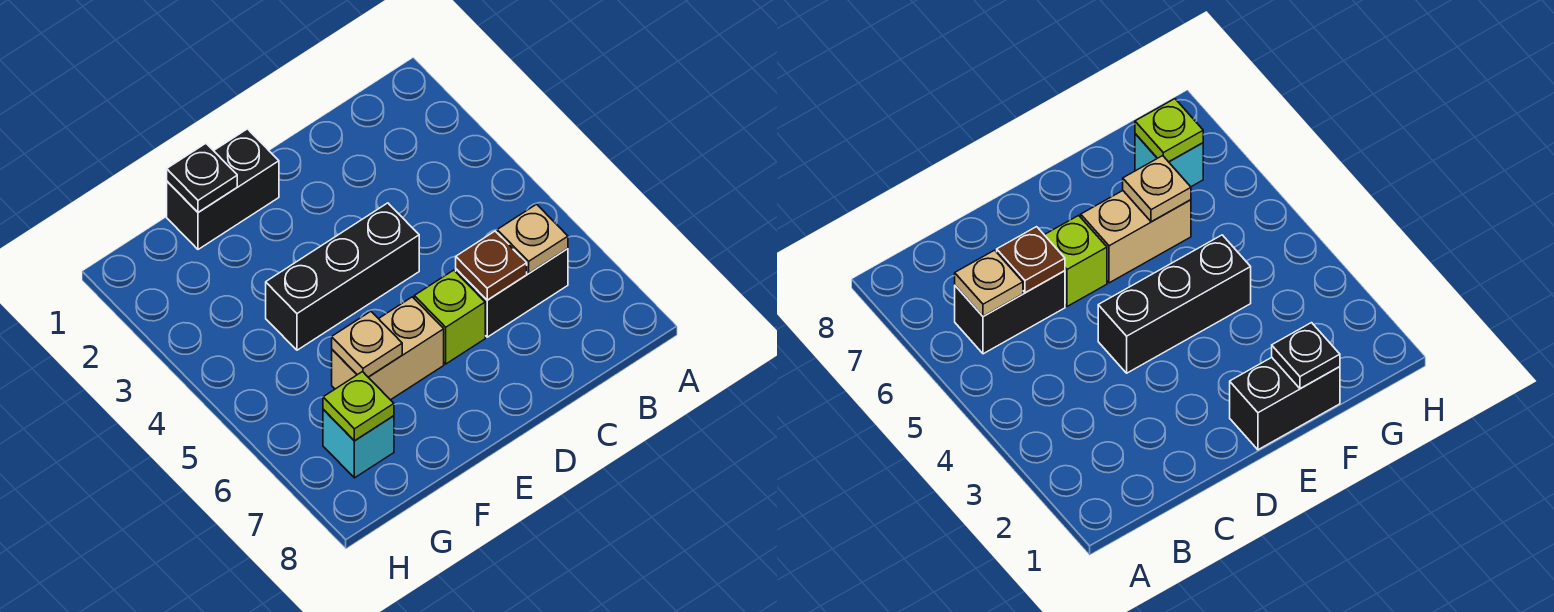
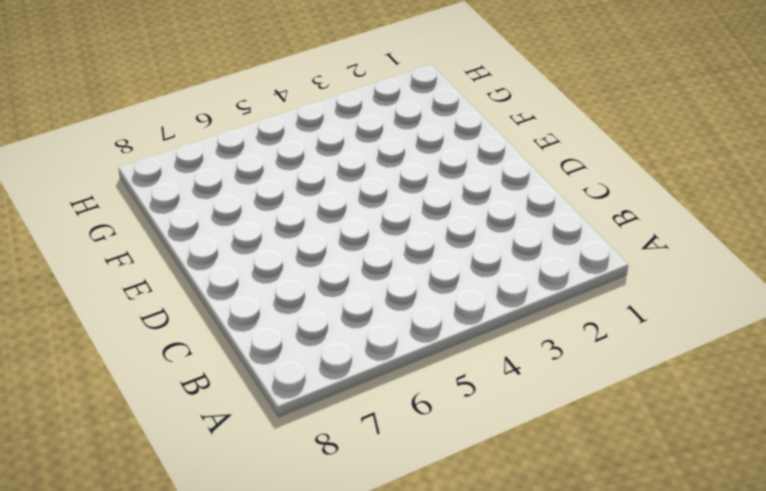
none -> black brick B6:C6 level 1
none -> black brick D4:F4 level 1

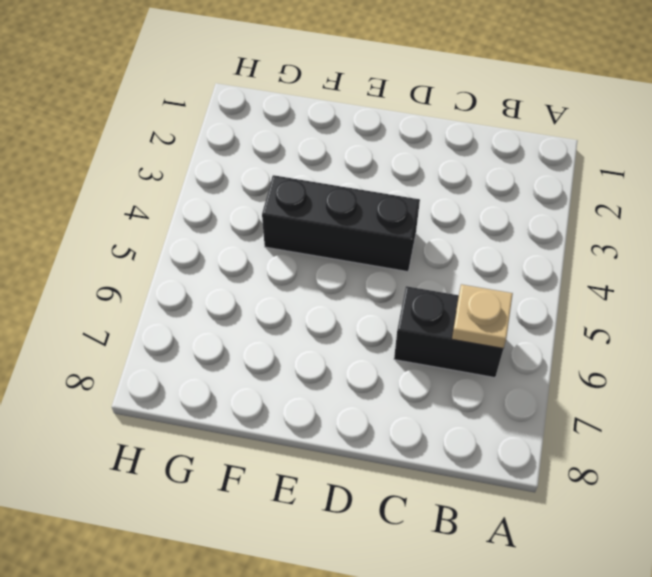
none -> lime brick D6 level 1
none -> black brick E1:F1 level 1

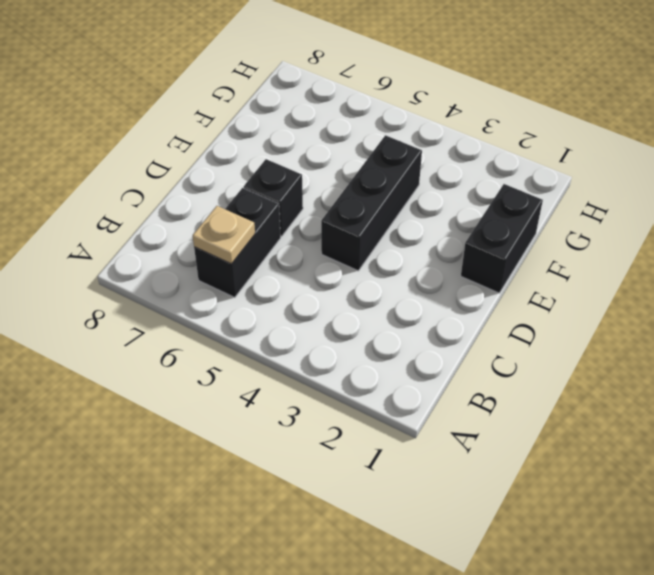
black brick D6 level 1 -> lime brick D6 level 1
none -> tan brick E6:F6 level 1
none -> cyan brick G7 level 1

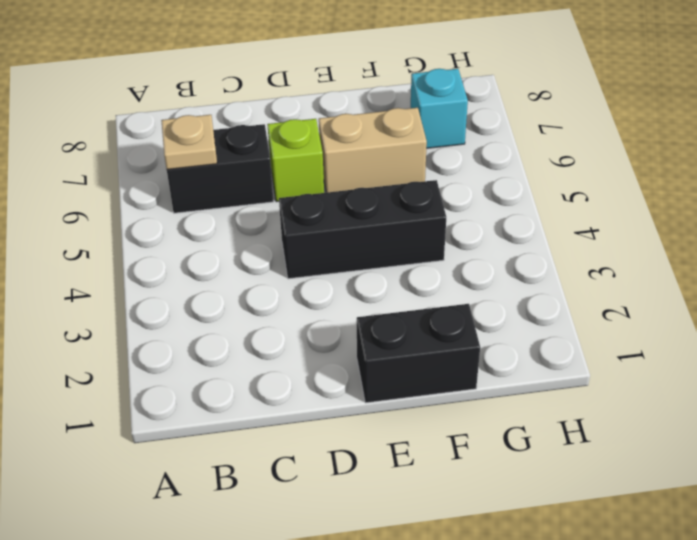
none -> brown plate C6 level 2
none -> black plate F1 level 2

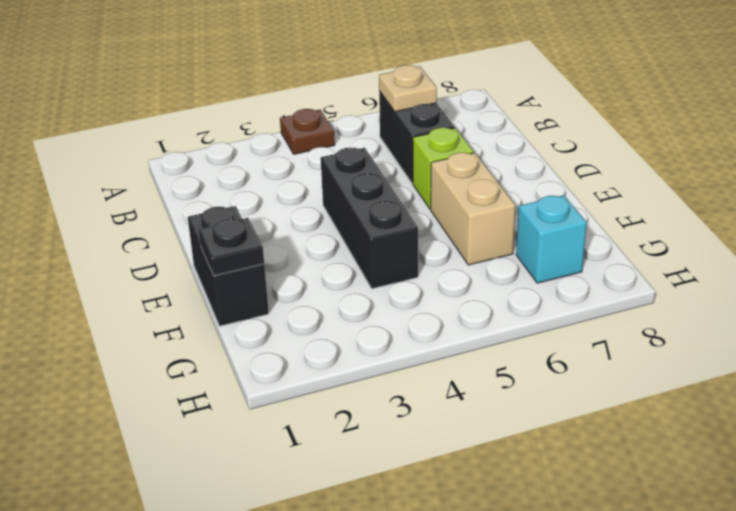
brown plate A4 level 1 -> brown plate C6 level 2
none -> tan plate F6 level 2
none -> lime plate G7 level 2

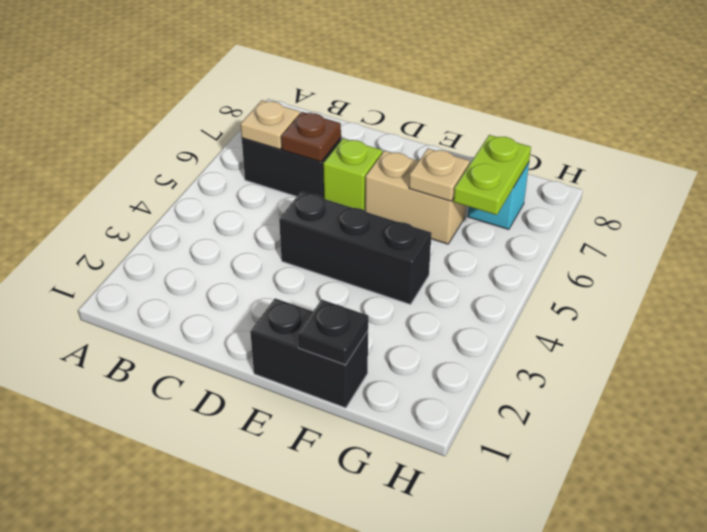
lime plate G6:G7 level 2 -> lime plate G7 level 2

